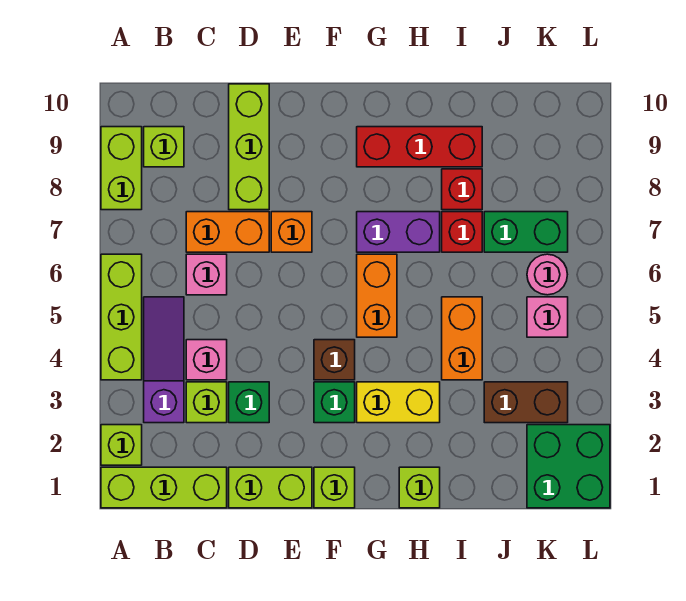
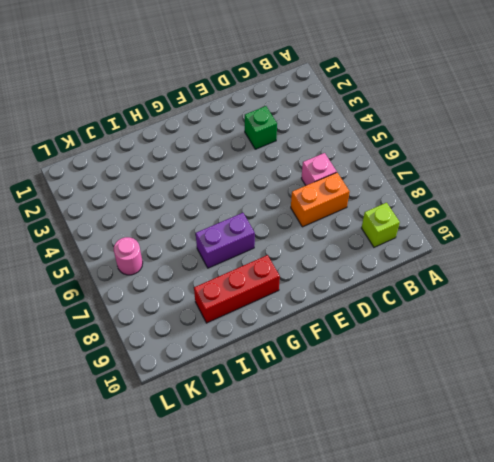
none -> lime brick A1:C1 level 1
none -> lime brick A2 level 1
none -> lime brick A4:A6 level 1
none -> lime brick A8:A9 level 1

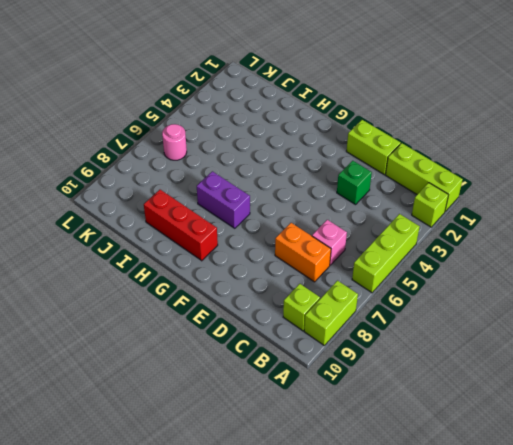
none -> purple slope B3:B5 level 1 top 3
none -> lime brick C3 level 1
none -> pink brick C4 level 1
none -> lime brick D8:D10 level 1

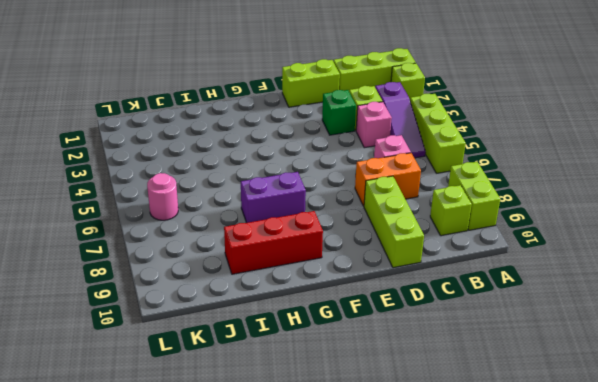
none -> orange brick E7 level 1
none -> lime brick F1 level 1
none -> green brick F3 level 1
none -> brown brick F4 level 1

